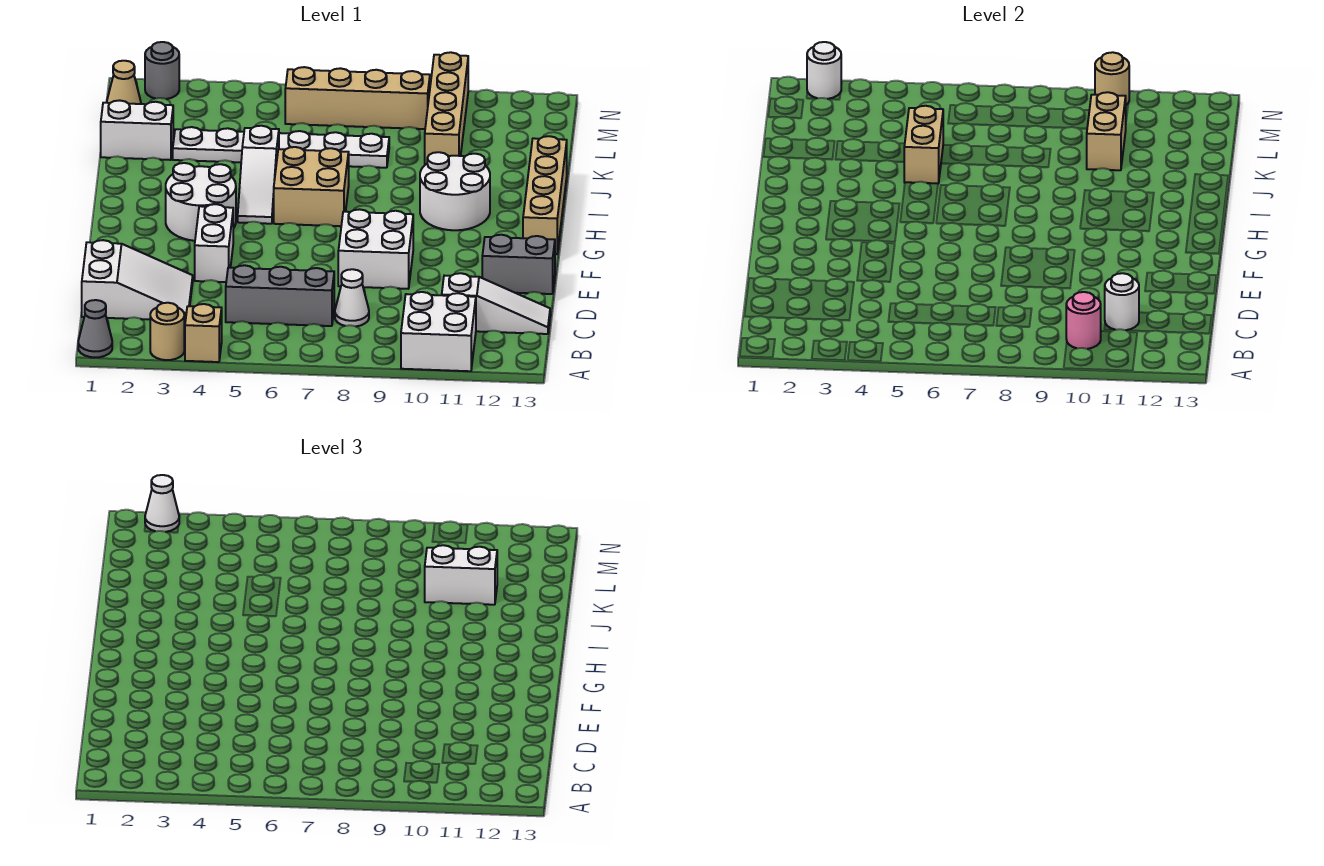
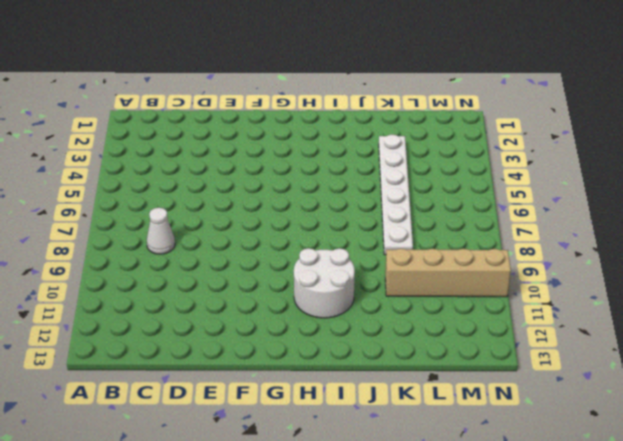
none -> grey cone A1 level 1
none -> tan round brick A3 level 1
none -> tan brick A4 level 1
none -> white brick A10:B11 level 1

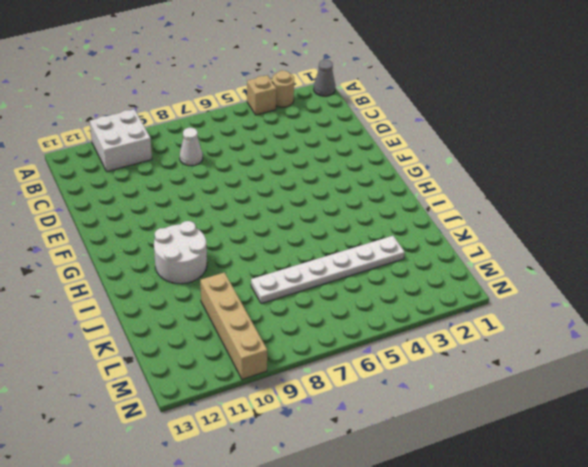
none -> white slope C1:D3 level 1 top 1
none -> grey brick C5:C7 level 1
none -> white slope C11:C13 level 1 top 11
none -> white brick E4:F4 level 1

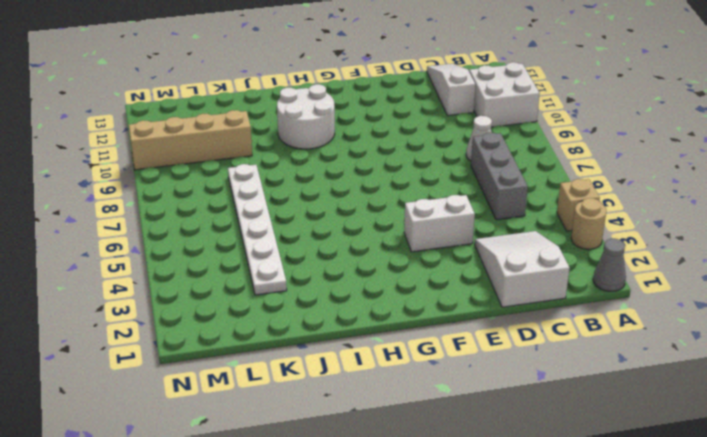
none -> white brick E8:F9 level 1
none -> grey brick E12:E13 level 1
none -> white round brick G3:H4 level 1
none -> tan brick G13:J13 level 1

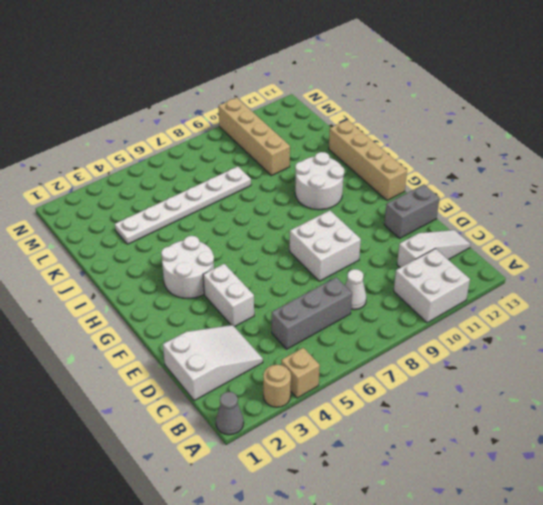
none -> white slope H5:J5 level 1 top J
none -> tan brick H6:I7 level 1
none -> white brick K1:K2 level 1
none -> tan cone M1 level 1

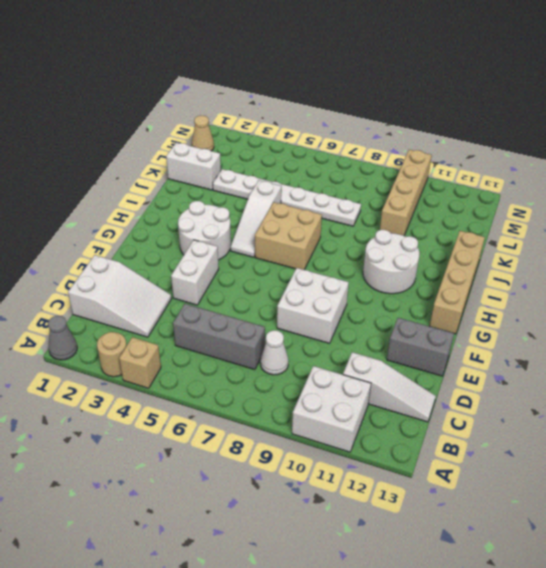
none -> tan brick M6:M9 level 1
none -> grey round brick N2 level 1
none -> pink round brick B10 level 2
none -> white round brick C11 level 2

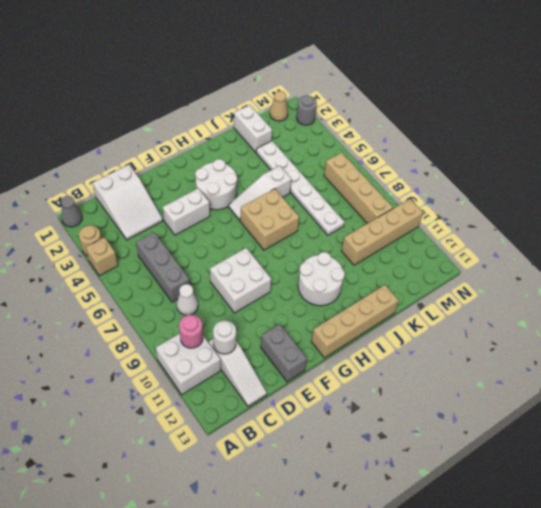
none -> tan brick J5:K5 level 2
none -> tan brick K10:L10 level 2
none -> white round brick N2 level 2
none -> tan round brick N10 level 2

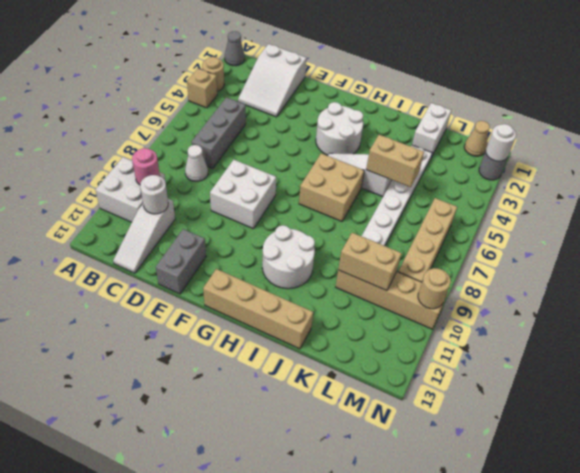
none -> white brick E4:F4 level 1
none -> white brick K10:K11 level 3
none -> white cone N2 level 3

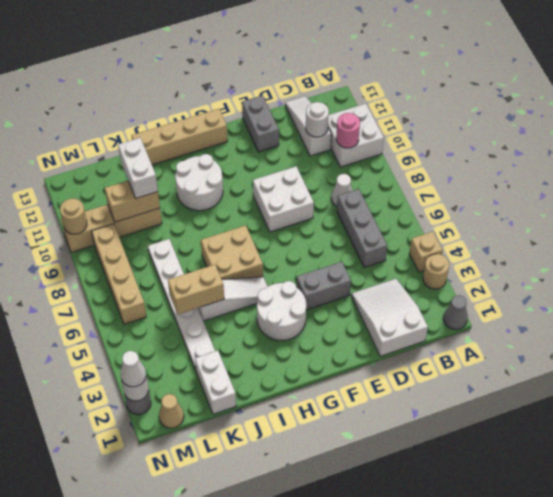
grey brick E4:F4 level 1 -> white brick E4:F4 level 1

